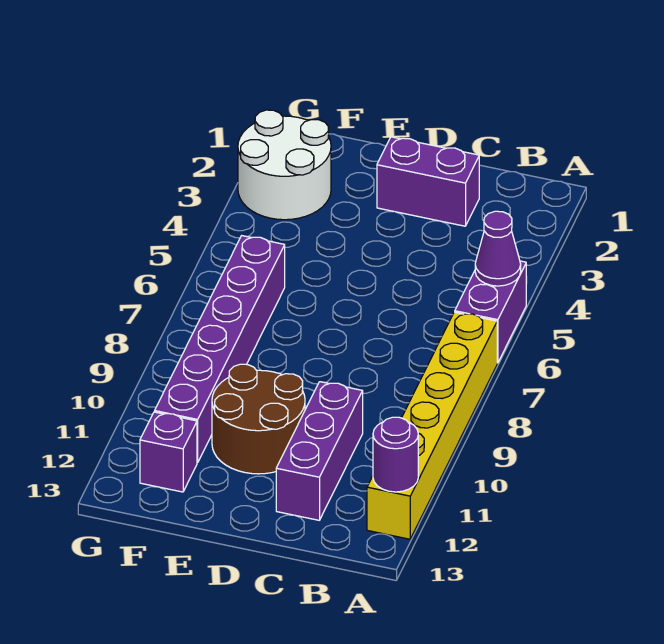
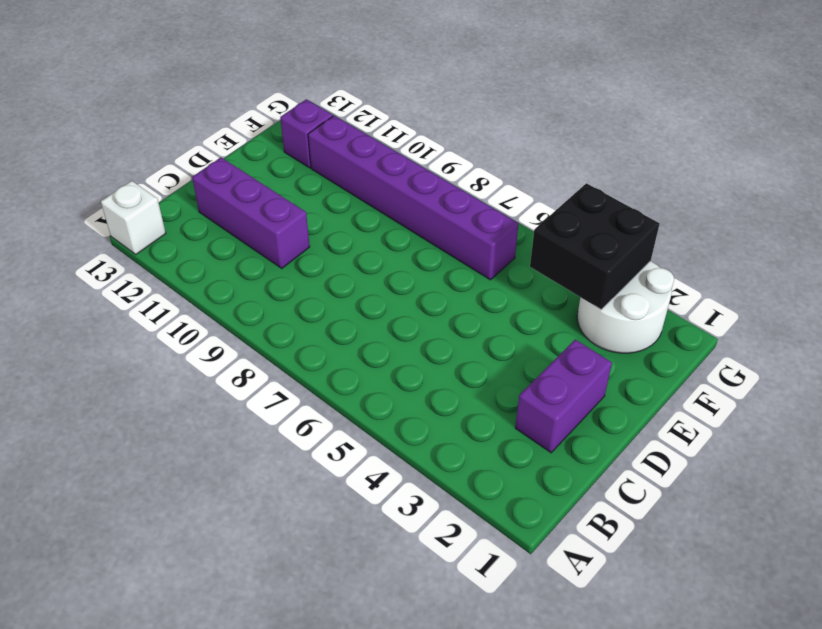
white brick A13 level 1 -> none
black brick F3:G4 level 2 -> none
none -> purple brick A5:A6 level 1
none -> yellow brick A7:A12 level 1

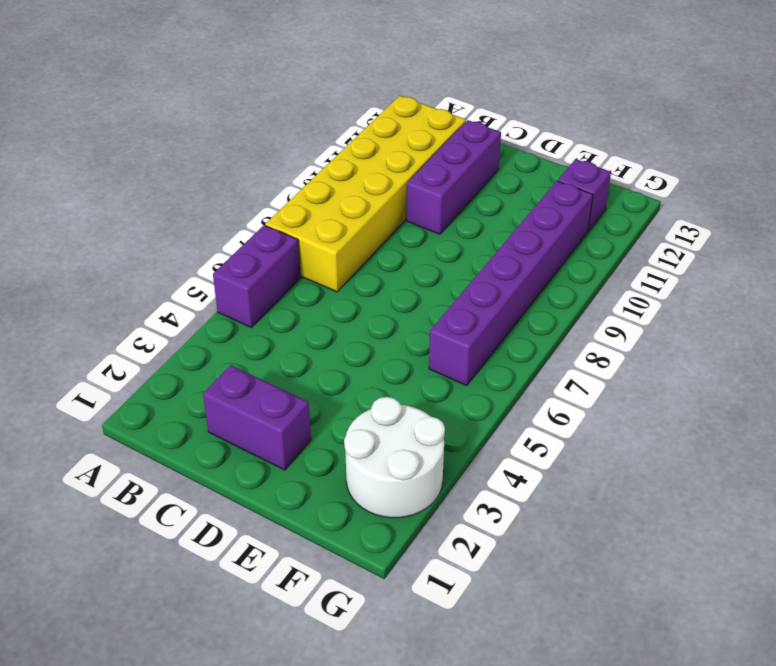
yellow brick A7:B12 level 1 -> yellow brick A7:A12 level 1
none -> brown round brick D10:E11 level 1
none -> purple cone A5 level 2

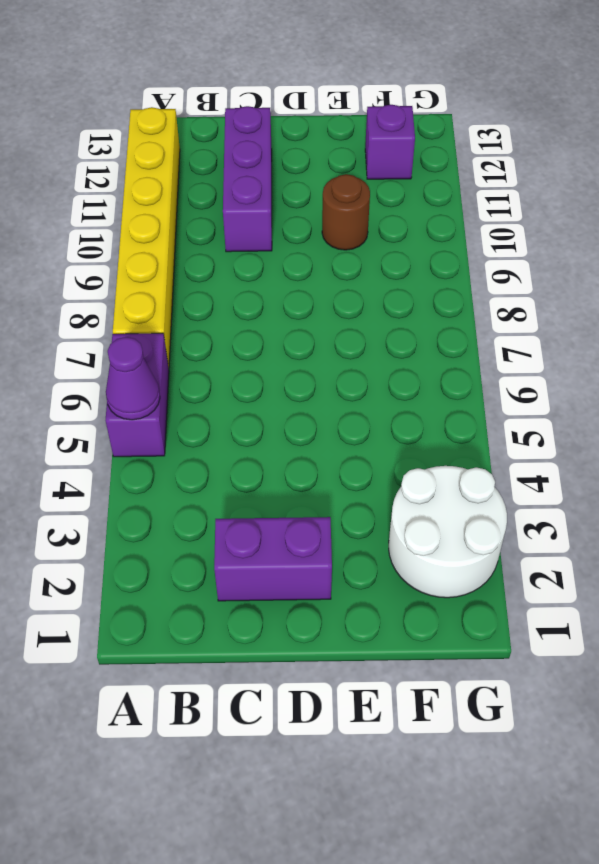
brown round brick E10 level 1 -> brown round brick D10:E11 level 1
none -> purple brick F6:F11 level 1
none -> purple round brick A12 level 2

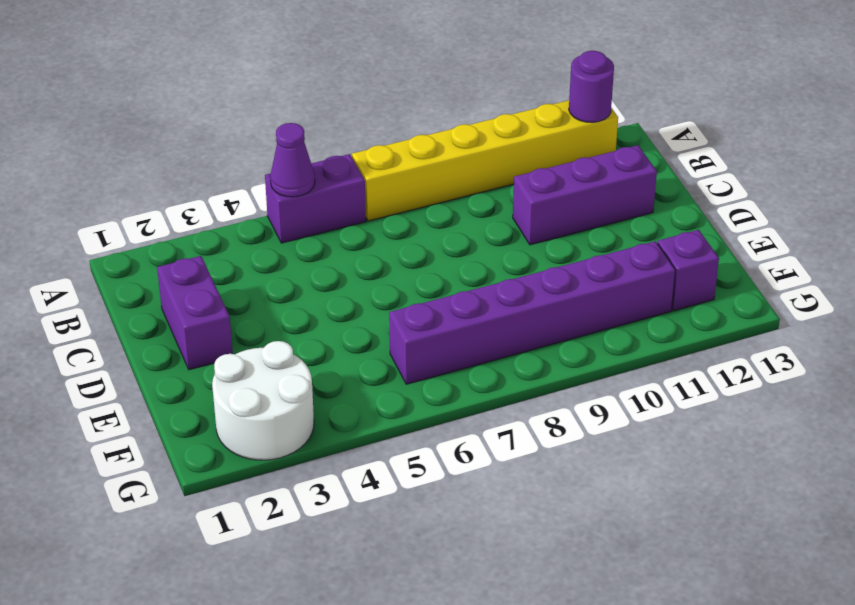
none -> brown round brick D10:E11 level 1

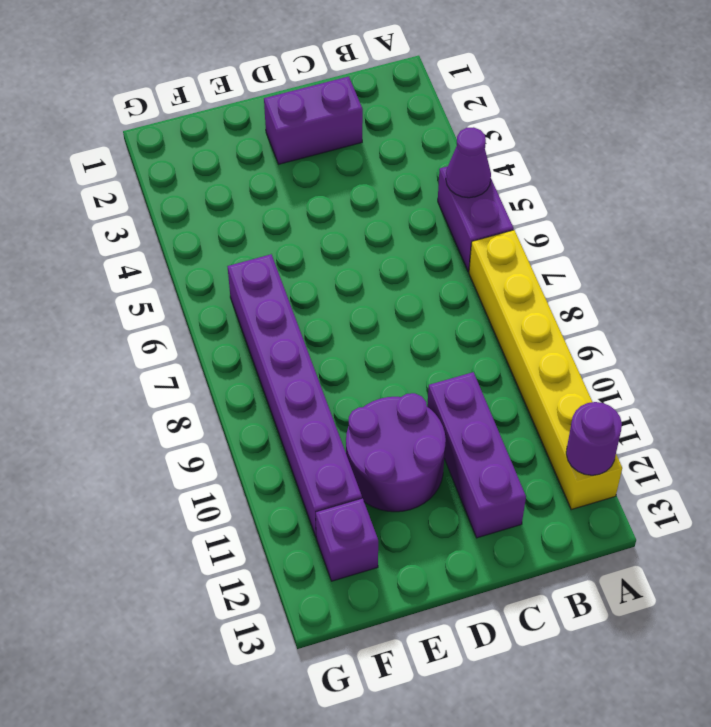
purple round brick D10:E11 level 1 -> brown round brick D10:E11 level 1
none -> white round brick F2:G3 level 1

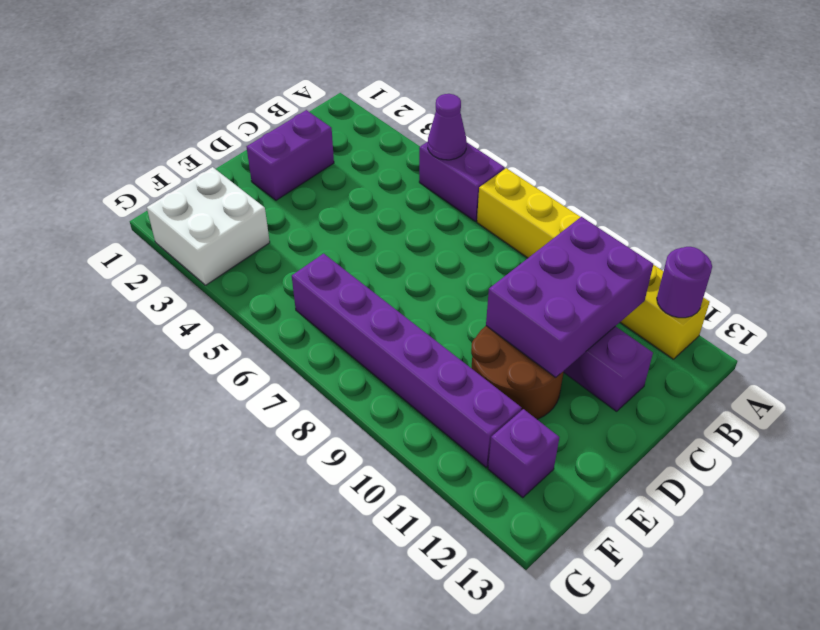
purple brick B10:D11 level 2 -> none
white brick F2:G3 level 1 -> white round brick F2:G3 level 1

